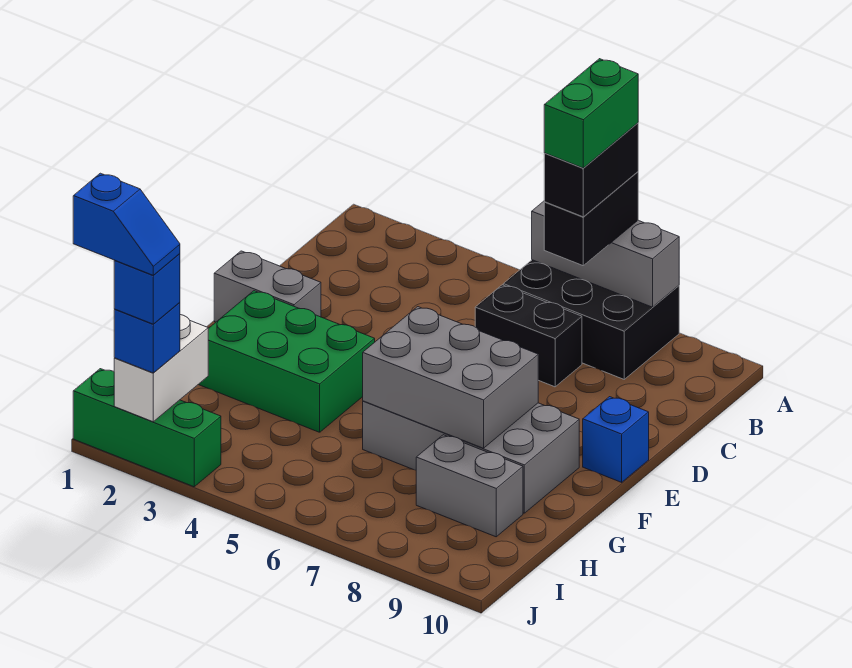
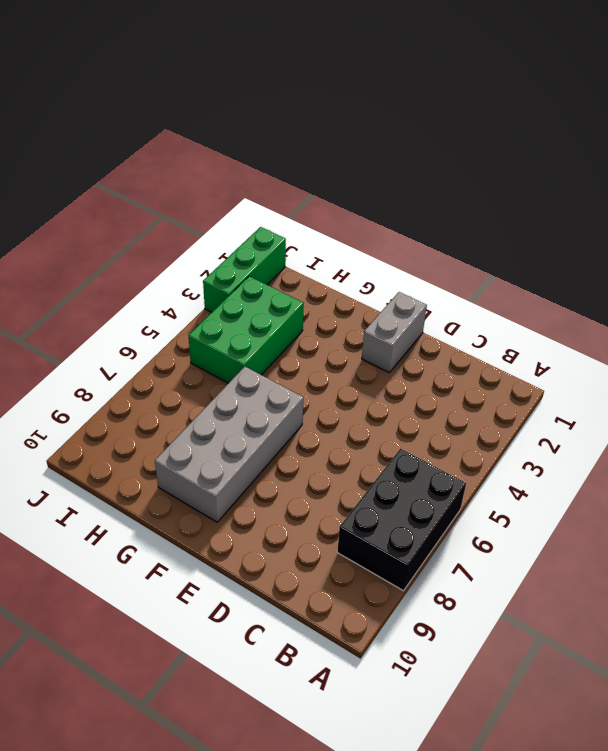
green brick H3:I5 level 1 -> green brick F2:G4 level 1
none -> black brick C6:C7 level 1
none -> blue brick E10 level 1
none -> grey brick H8:H9 level 1

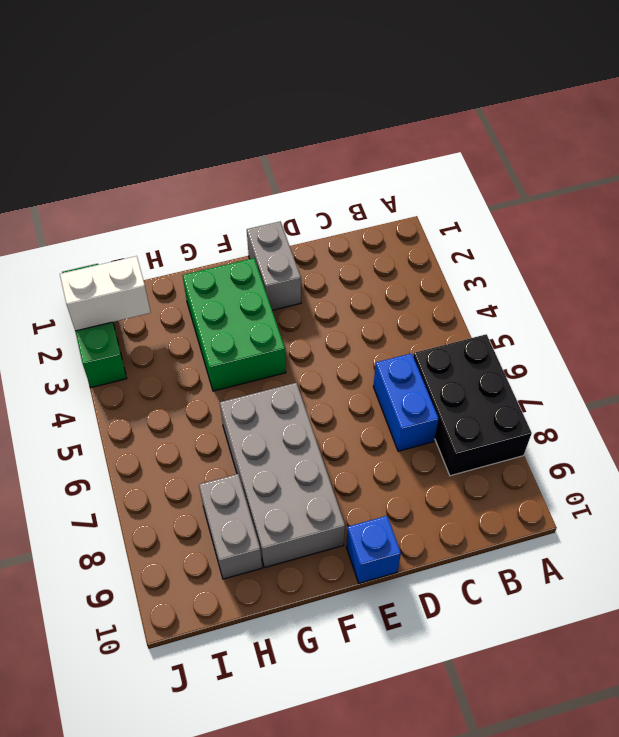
blue brick C6:C7 level 1 -> black brick C6:C7 level 1
none -> grey brick A6:A8 level 2
none -> grey brick F6:G8 level 2
none -> black brick A7:B7 level 3

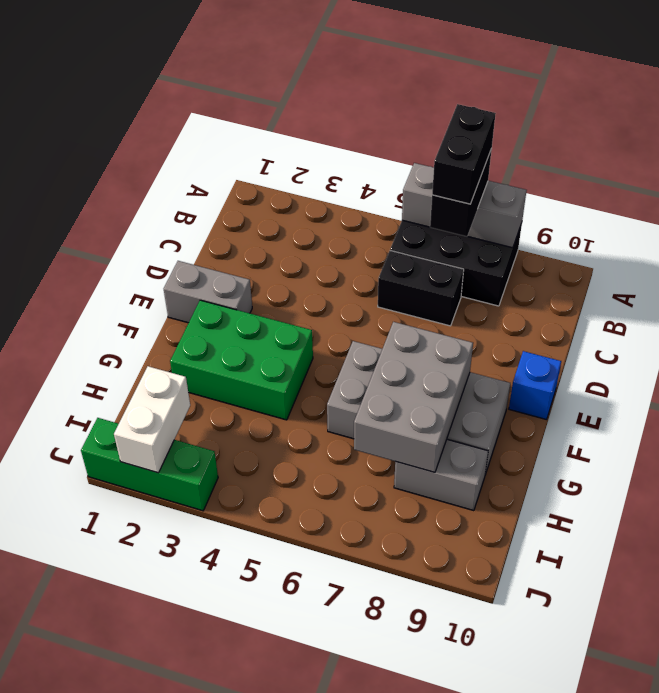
grey brick F7:H8 level 2 -> grey brick F6:G8 level 2
none -> blue brick J2 level 3
none -> blue brick J2 level 4
none -> green brick A7:B7 level 5

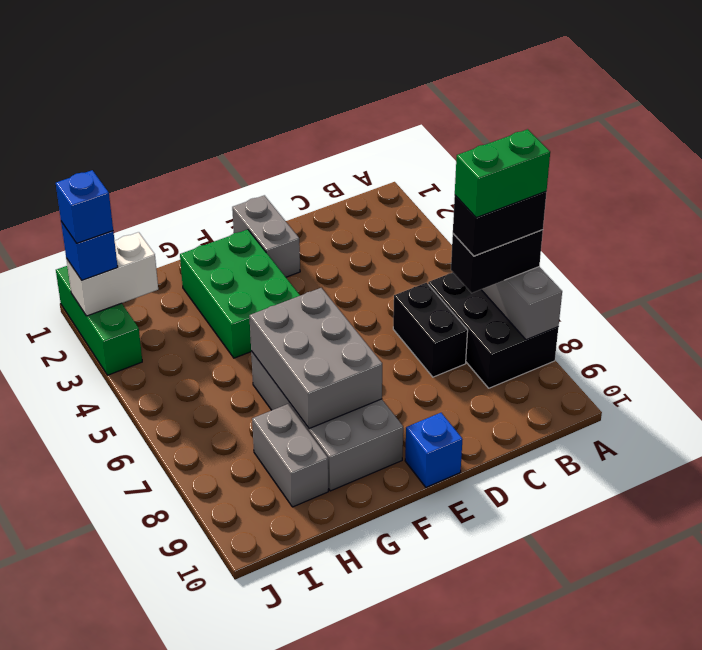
none -> blue slope J1:J2 level 5 top 1

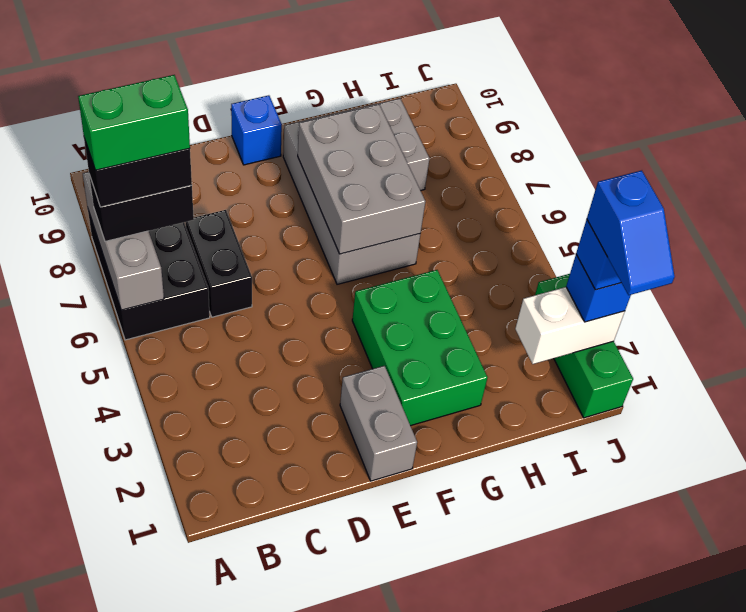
blue slope J1:J2 level 5 top 2 -> blue slope J1:J2 level 5 top 1

